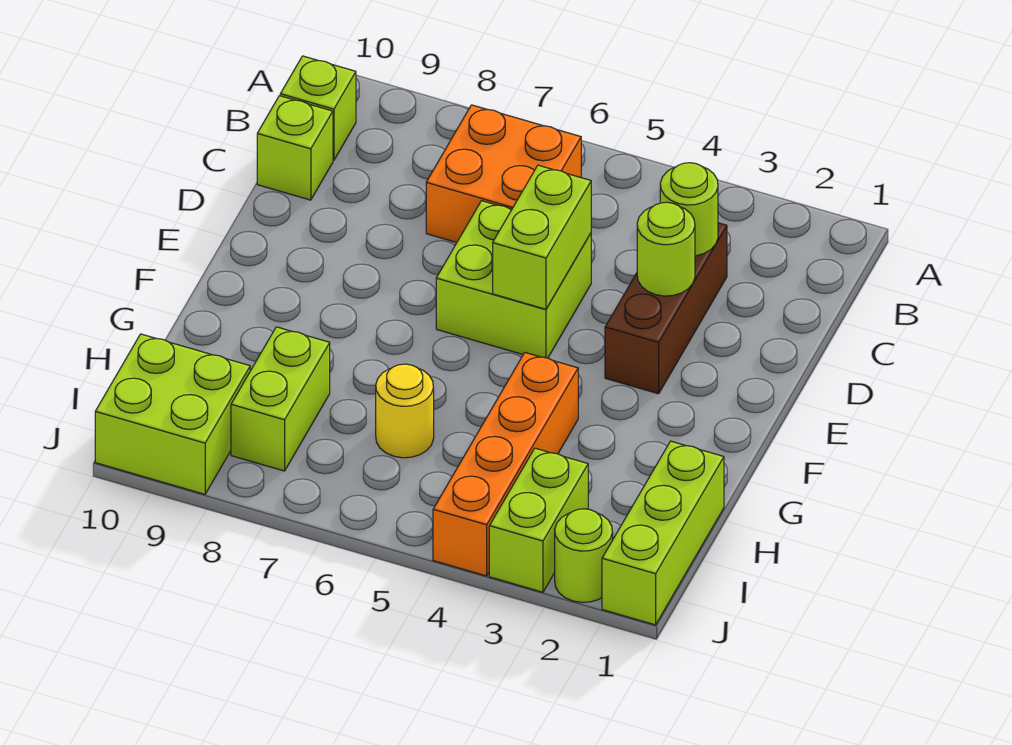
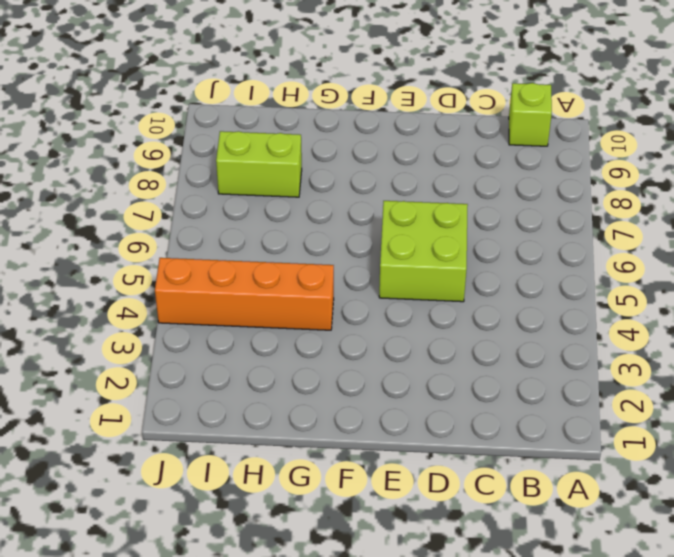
none -> orange brick B6:C7 level 1
none -> brown brick C3:E3 level 1
none -> lime brick C10 level 1

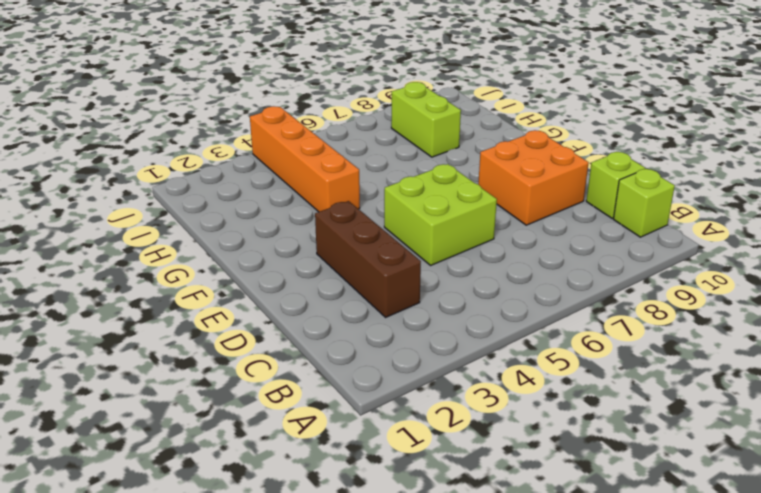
orange brick D8:E9 level 1 -> orange brick B6:C7 level 1
none -> lime brick H1:J1 level 1
none -> yellow round brick H6 level 1
none -> lime brick I3:J3 level 1

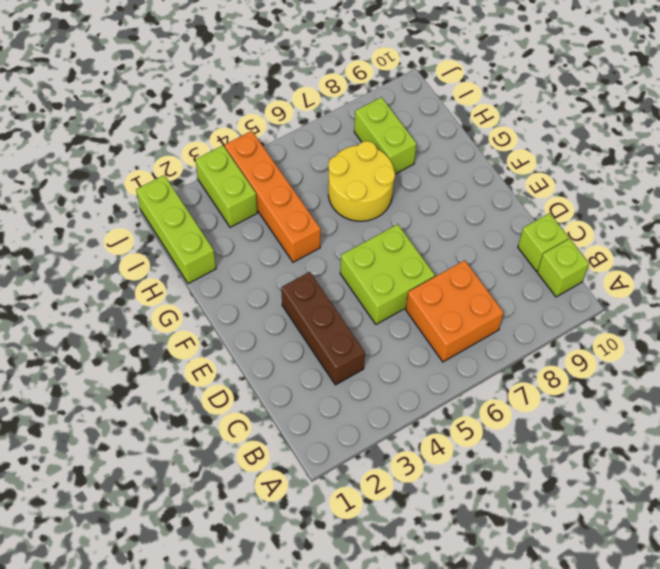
yellow round brick G6:H7 level 1 -> yellow round brick H6 level 1
none -> lime brick I9:J10 level 1
none -> lime round brick J2 level 1
none -> lime round brick C3 level 2

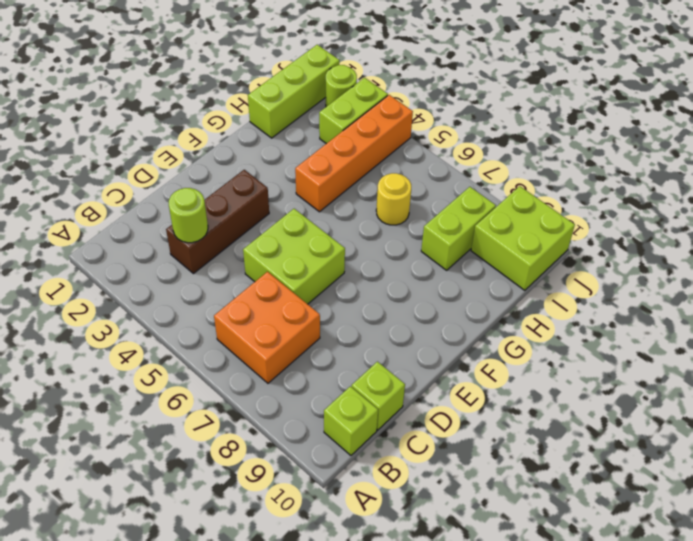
none -> lime round brick D3 level 2
none -> lime brick D5:E5 level 2

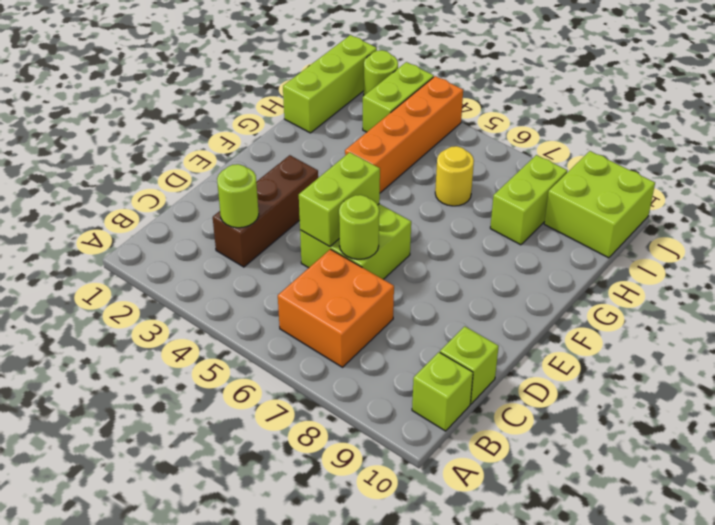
lime round brick D6 level 2 -> lime round brick D3 level 2

